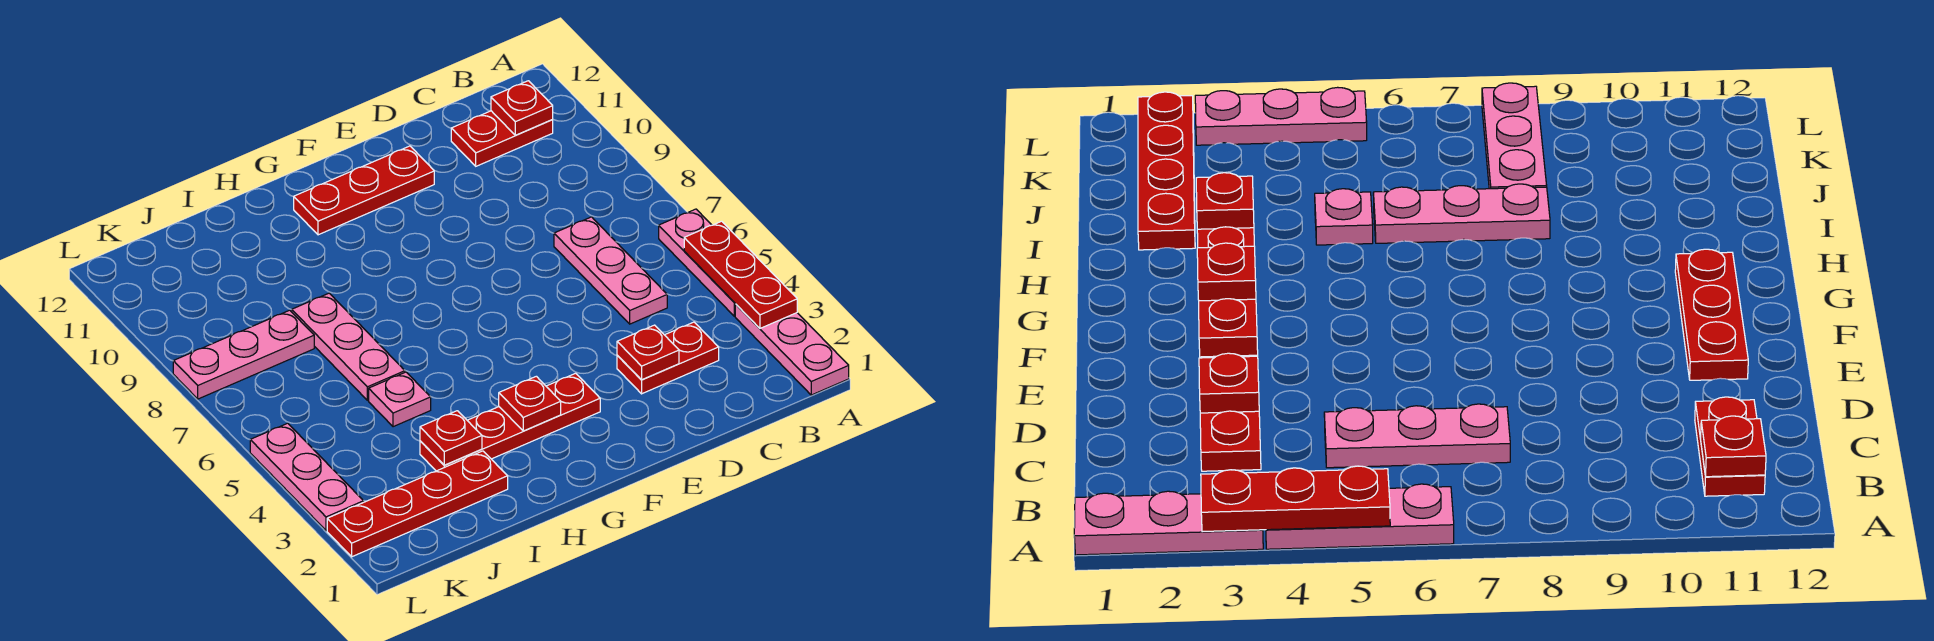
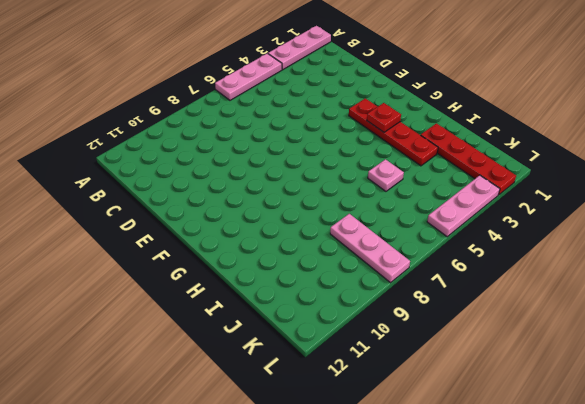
none -> red plate B11:C11 level 1
none -> red plate C3:D3 level 1
none -> pink plate C5:C7 level 1

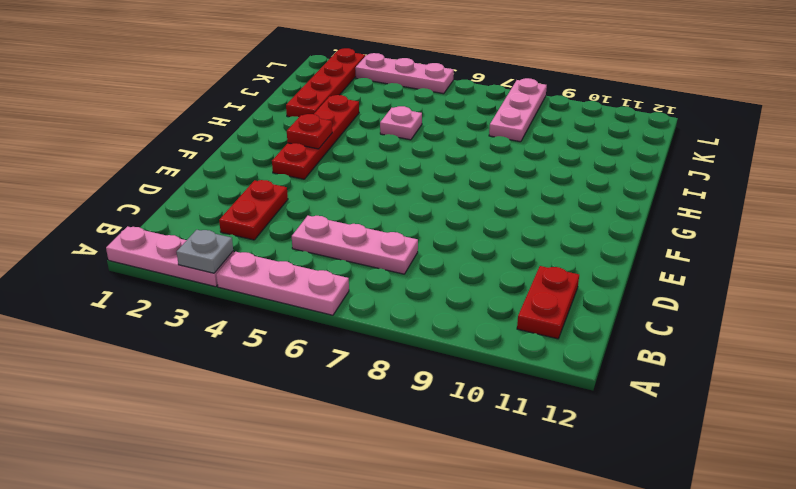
grey plate A3 level 2 -> red plate A3:A5 level 2
none -> red plate E11:G11 level 1
none -> pink plate I6:I8 level 1
none -> red plate B11 level 2

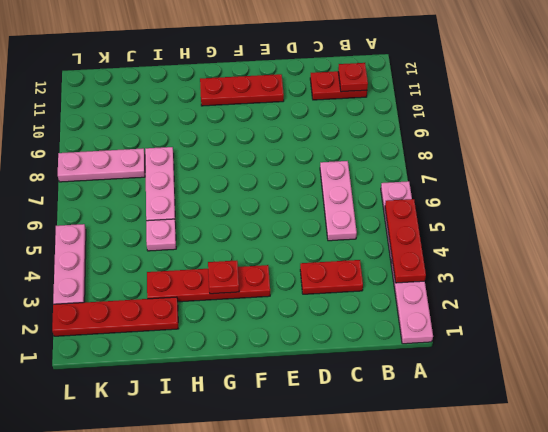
none -> red plate D3 level 2
none -> red plate I3 level 2

